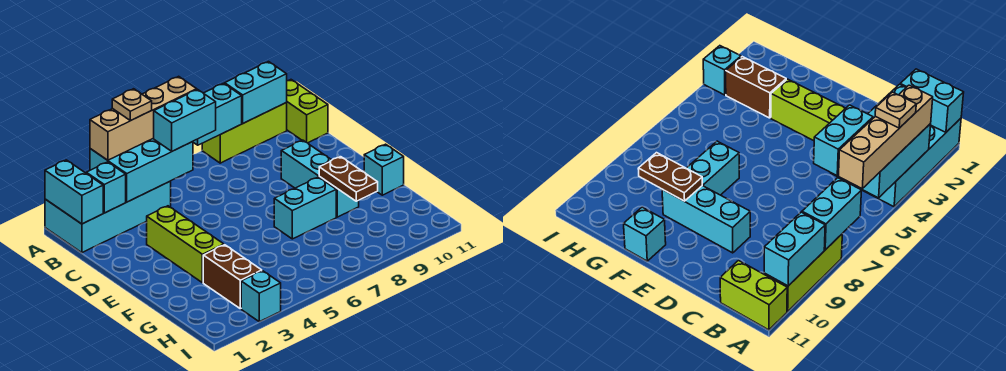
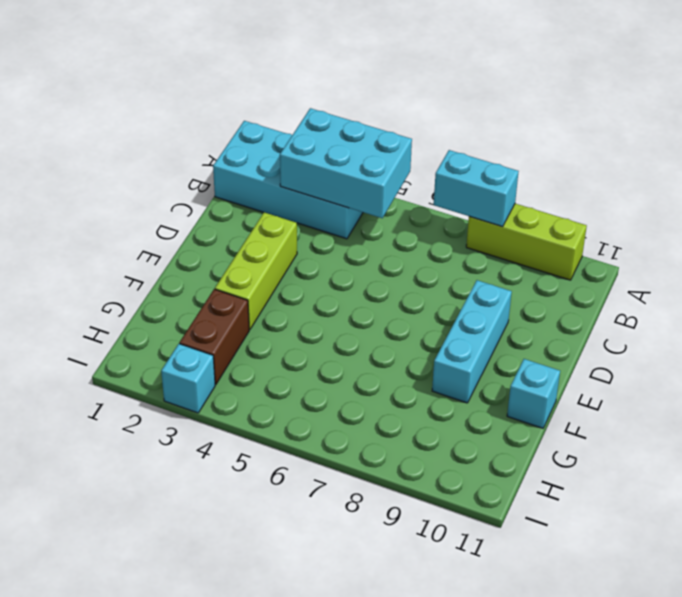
none -> lime brick A11:B11 level 1
none -> cyan brick F7:F8 level 1
none -> cyan brick A1:B1 level 2

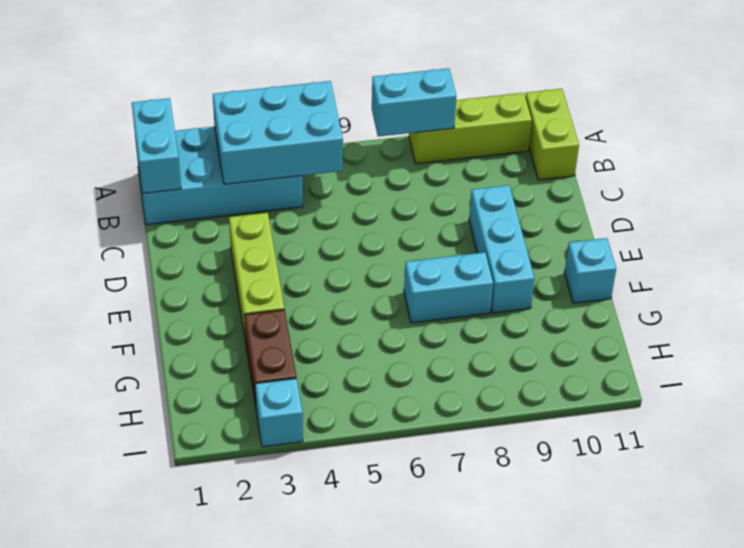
none -> cyan brick A9:A10 level 2
none -> cyan brick B2 level 2
none -> brown plate F9:G9 level 2

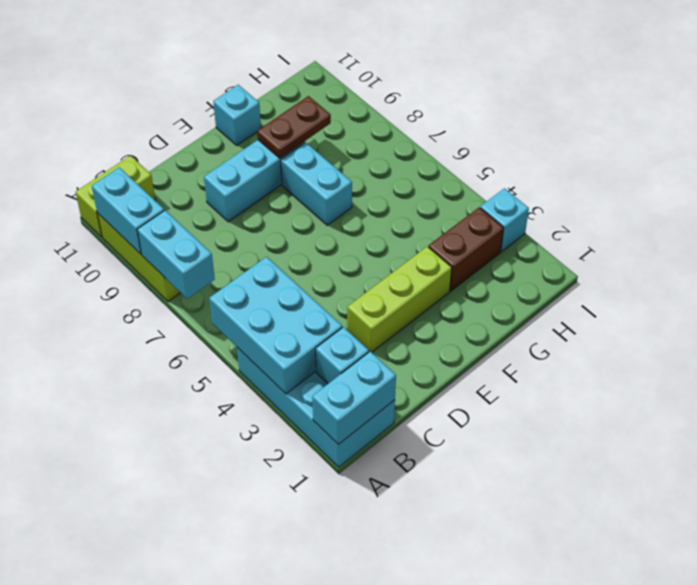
none -> tan brick A3:A6 level 3
none -> cyan brick B5:B6 level 3
none -> tan plate A4 level 4

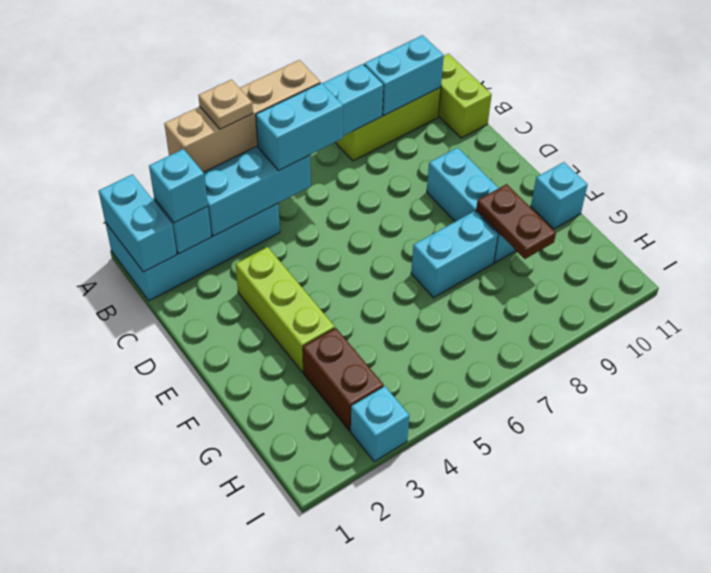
cyan brick B2 level 3 -> none

